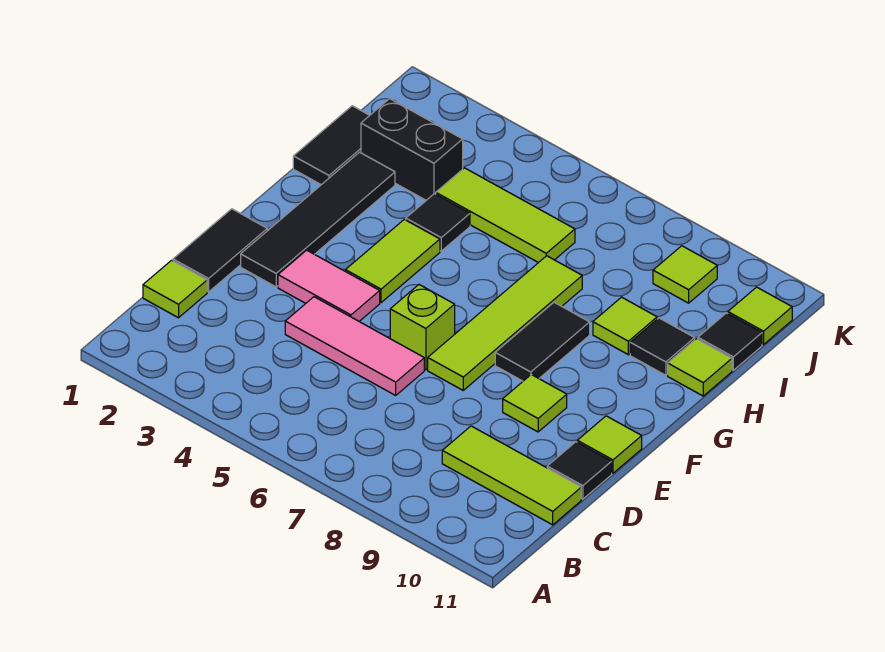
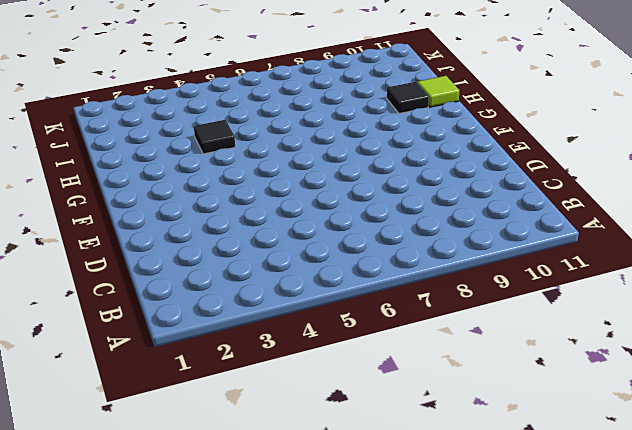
none -> lime tile C1 level 1
none -> lime tile C9:C11 level 1
none -> black tile D1:E1 level 1

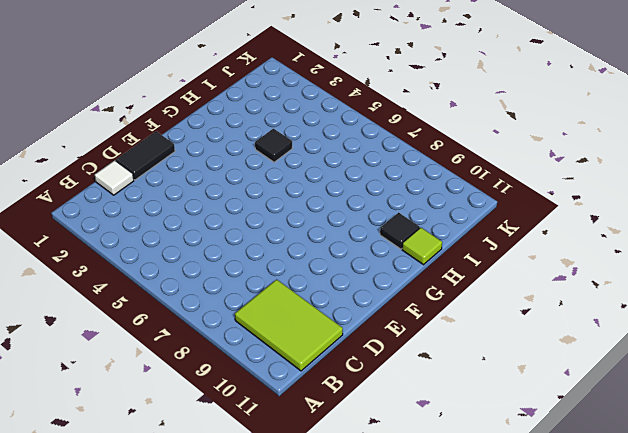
lime tile B9:C11 level 1 -> lime tile C9:C11 level 1
white tile C1 level 1 -> lime tile C1 level 1
none -> pink tile D4:D6 level 1
none -> black tile D11 level 1
none -> black tile E2:H2 level 1

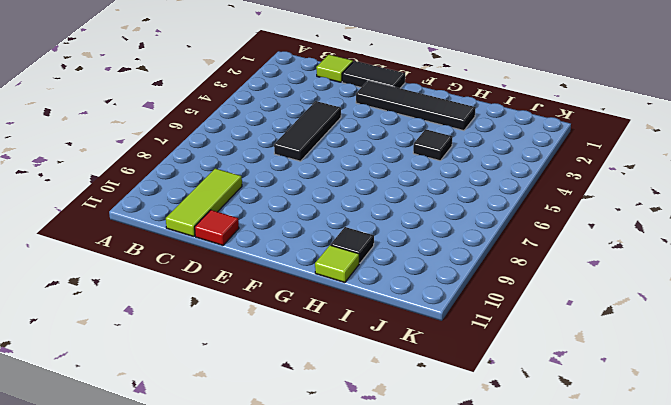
black tile D4:D6 level 1 -> pink tile D4:D6 level 1
red tile D11 level 1 -> black tile D11 level 1
none -> pink tile E3:E4 level 1
none -> lime brick E6 level 1
none -> lime tile E7:H7 level 1

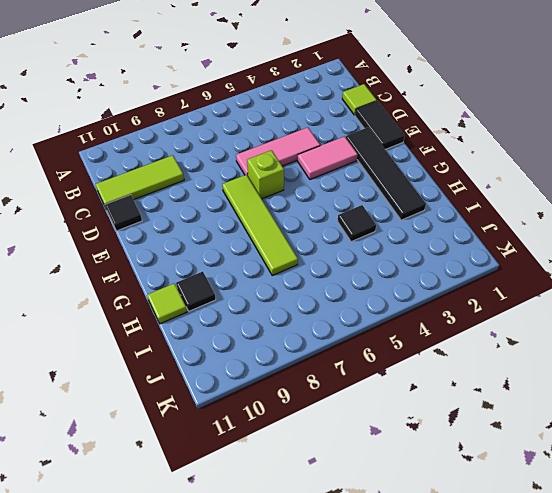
none -> lime tile E9 level 1
none -> lime tile E11 level 1
none -> lime tile F4:G4 level 1

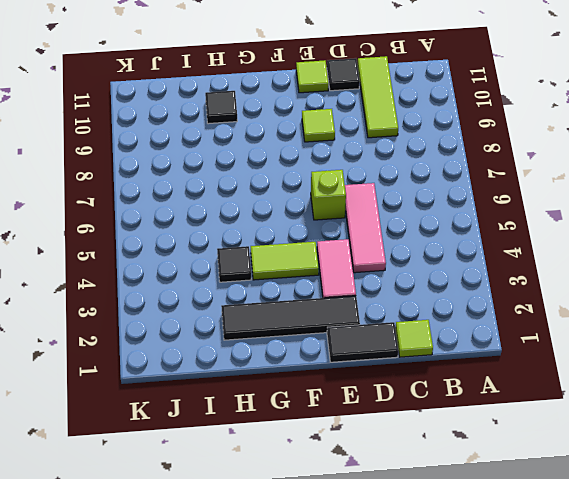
none -> lime tile E7:H7 level 1
none -> black tile F8:G8 level 1
none -> black tile H1:I1 level 1

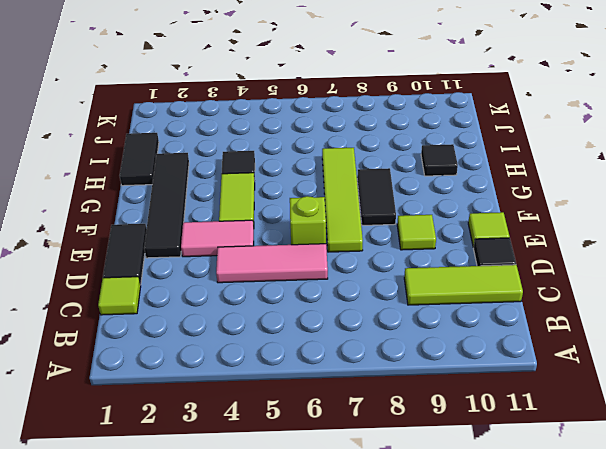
none -> lime tile H9 level 1
none -> lime tile H11 level 1
none -> black brick I2:I3 level 1

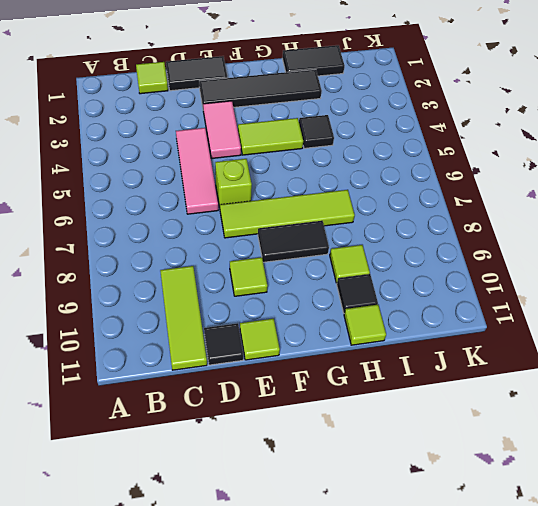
none -> black brick I2:I3 level 1
none -> lime tile I4:I6 level 1
none -> black tile I11 level 1

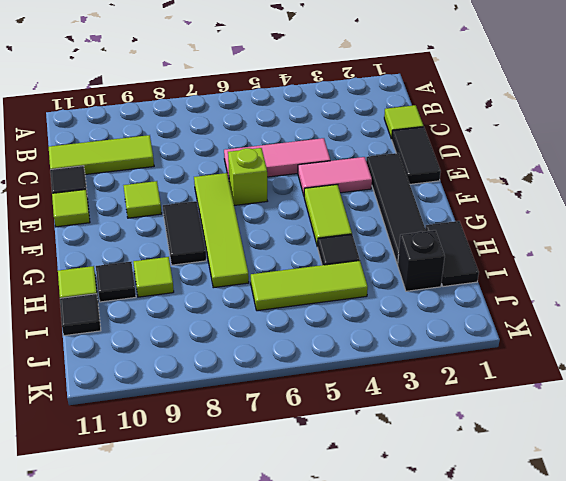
black brick I2 level 1 -> black brick I2:I3 level 1
none -> lime tile J9 level 1
none -> lime tile J11 level 1

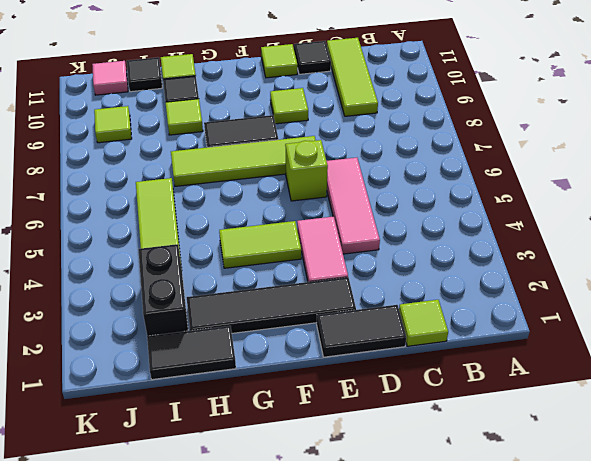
pink tile J11 level 1 -> lime tile J11 level 1
none -> black tile H4 level 1

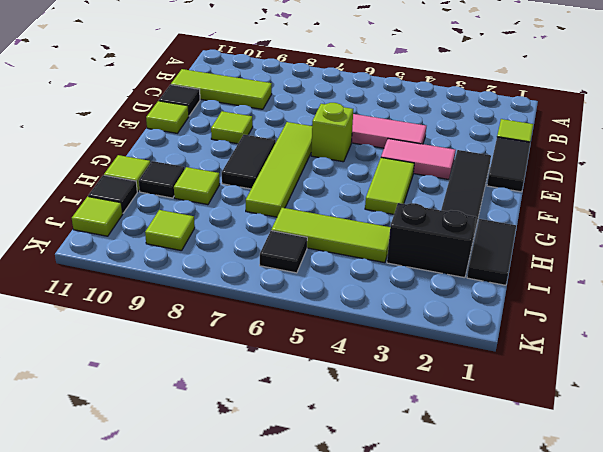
black tile J6 level 1 -> black tile H4 level 1

